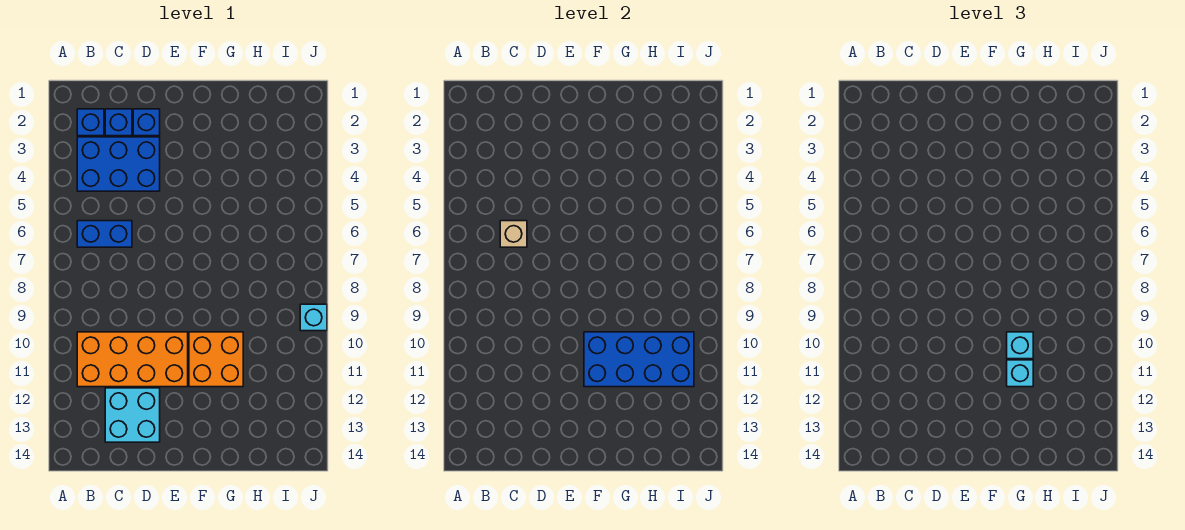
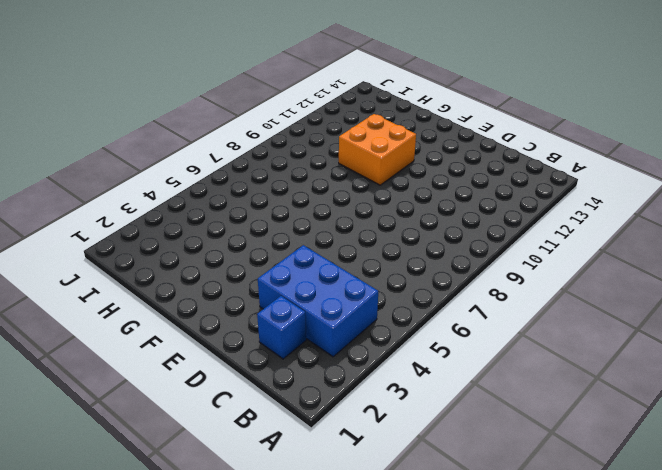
none -> blue brick B2 level 1
none -> blue brick B6:C6 level 1
none -> orange brick B10:E11 level 1

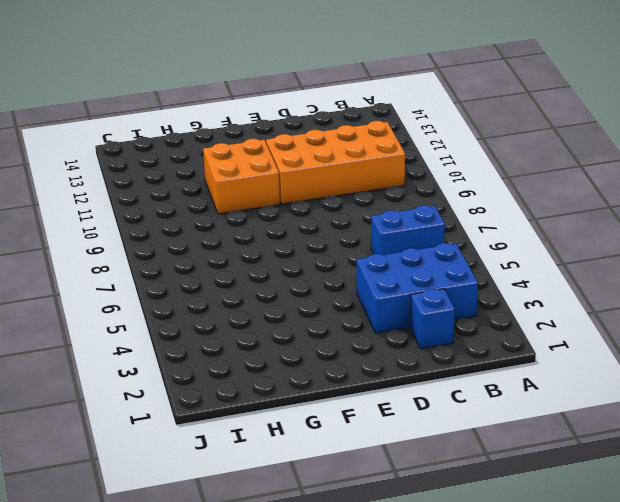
none -> blue brick B2 level 1
none -> cyan brick C12:D13 level 1
none -> blue brick D2 level 1

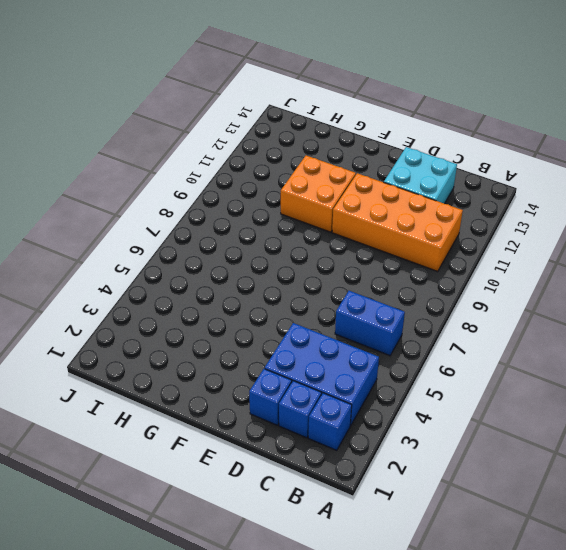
none -> cyan brick J9 level 1
none -> tan brick C6 level 2
none -> blue brick F10:I11 level 2

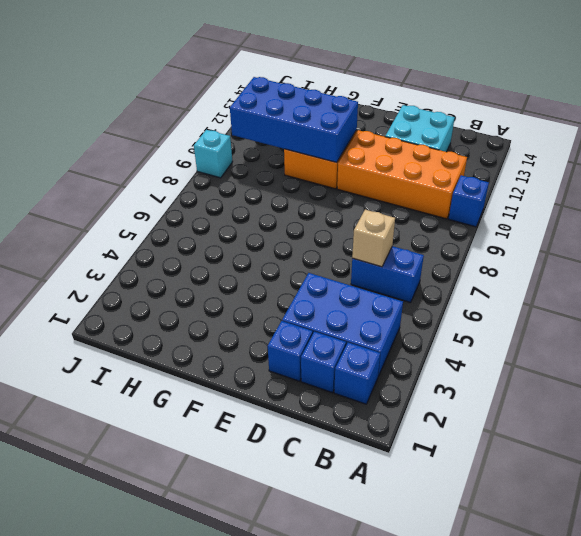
blue brick A10 level 1 -> none
none -> cyan brick G10 level 3
none -> cyan brick G11 level 3

